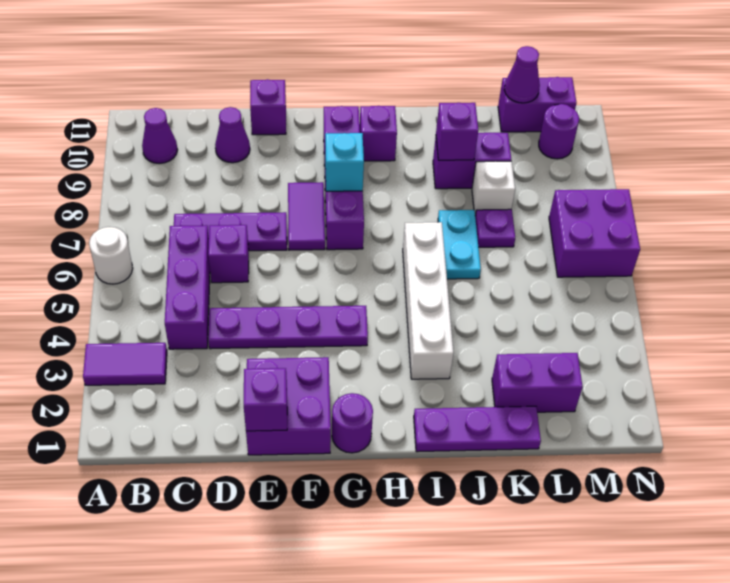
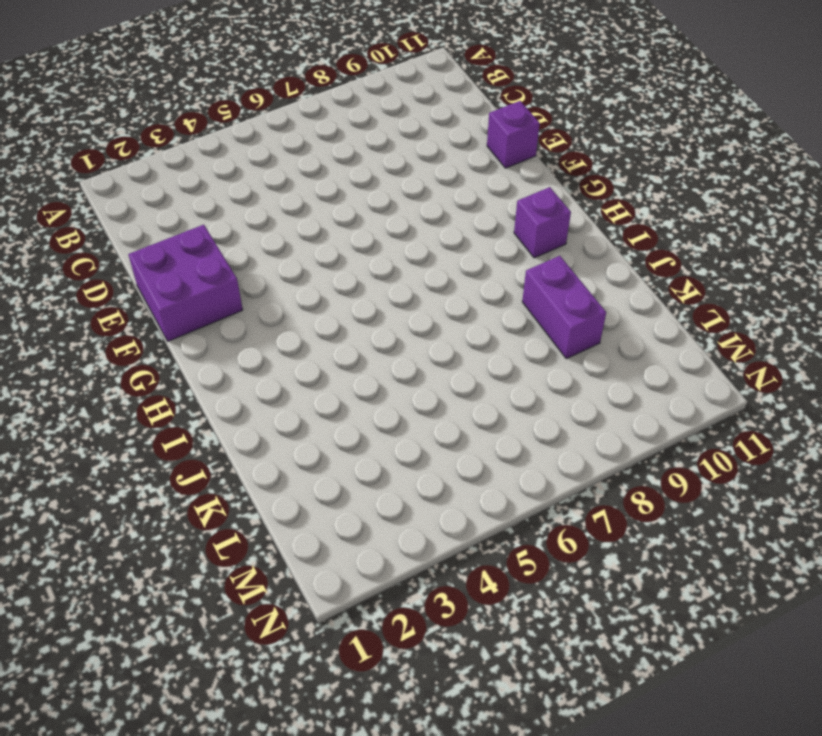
none -> purple tile A3:B3 level 1
none -> white round brick A6 level 1
none -> purple cone B10 level 1

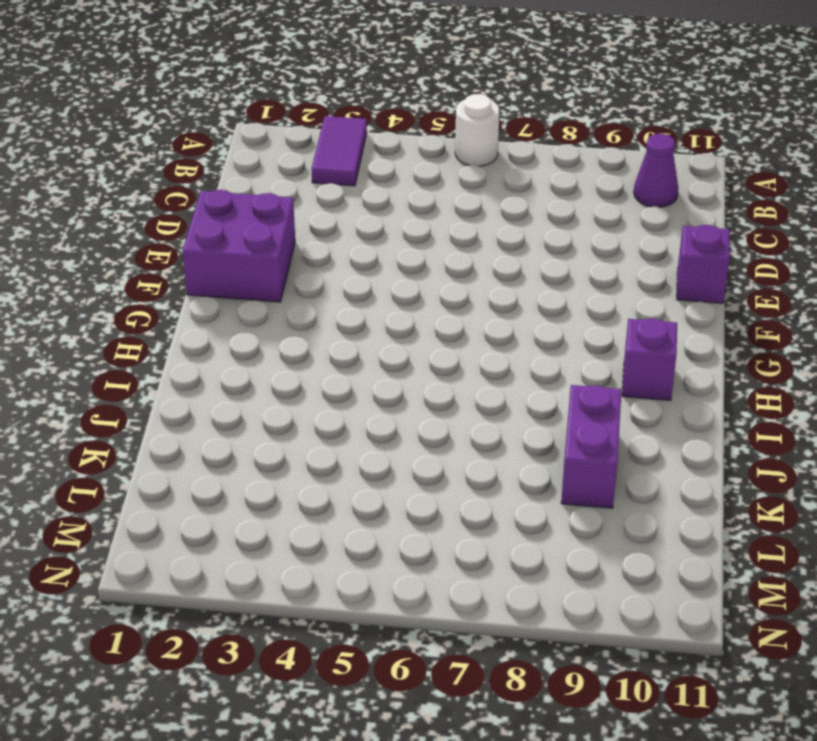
none -> purple brick C4:C6 level 1
none -> purple plate C7:E7 level 1
none -> purple plate D4:G4 level 1

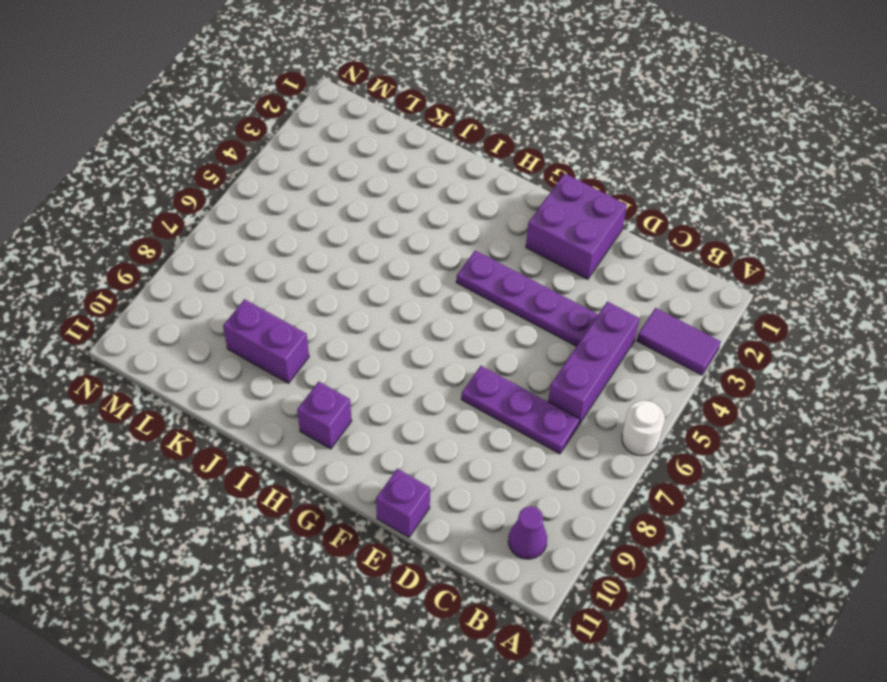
none -> purple brick D6 level 1
none -> purple cone D10 level 1
none -> purple tile F7:F8 level 1

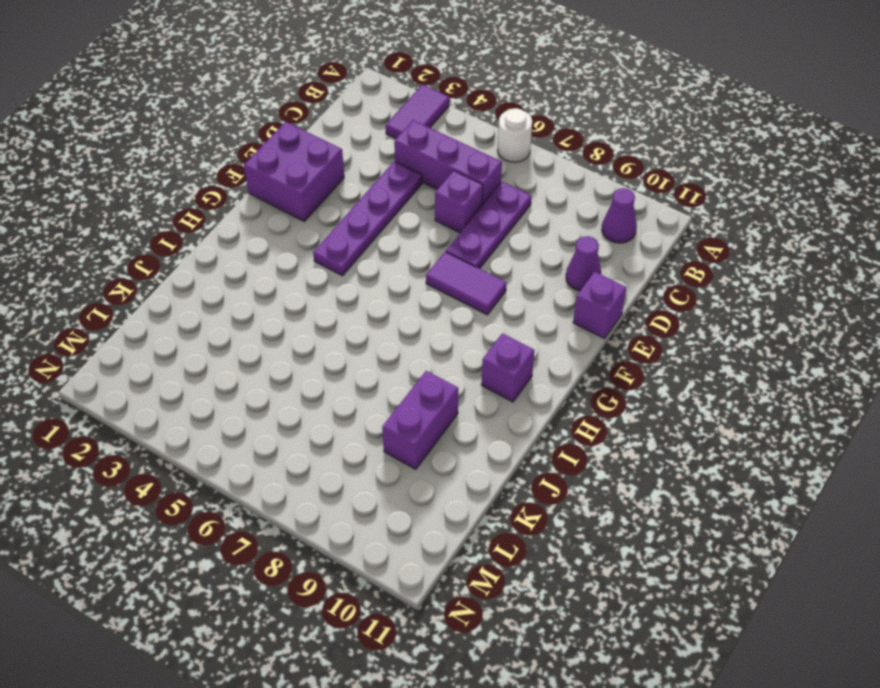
none -> purple round brick G1 level 1
none -> purple brick G7:G10 level 1
none -> purple plate I1:K1 level 1

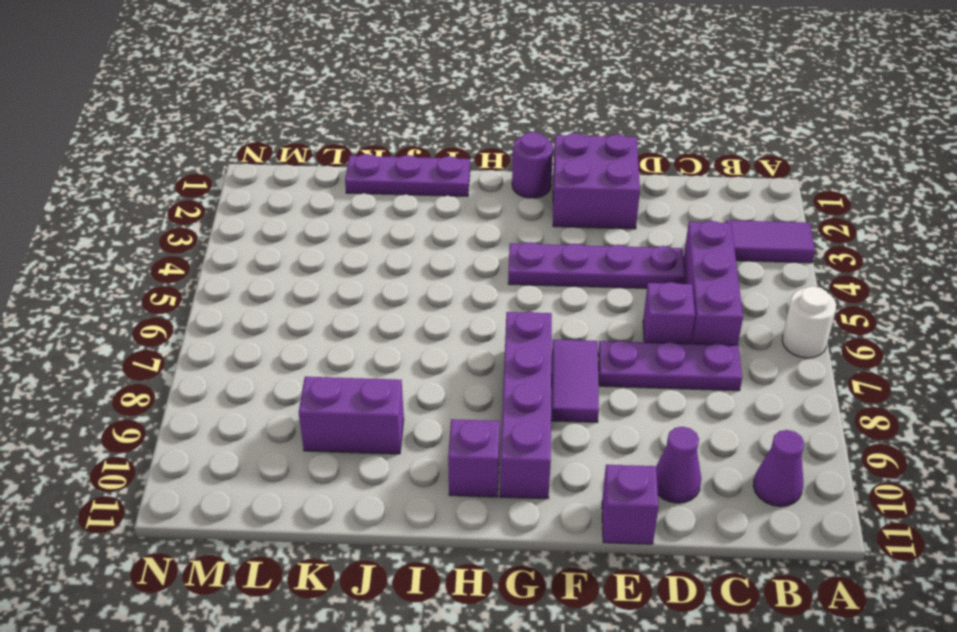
none -> white brick I3:I6 level 1
none -> cyan plate J6:J7 level 1
none -> purple brick K2:L2 level 1

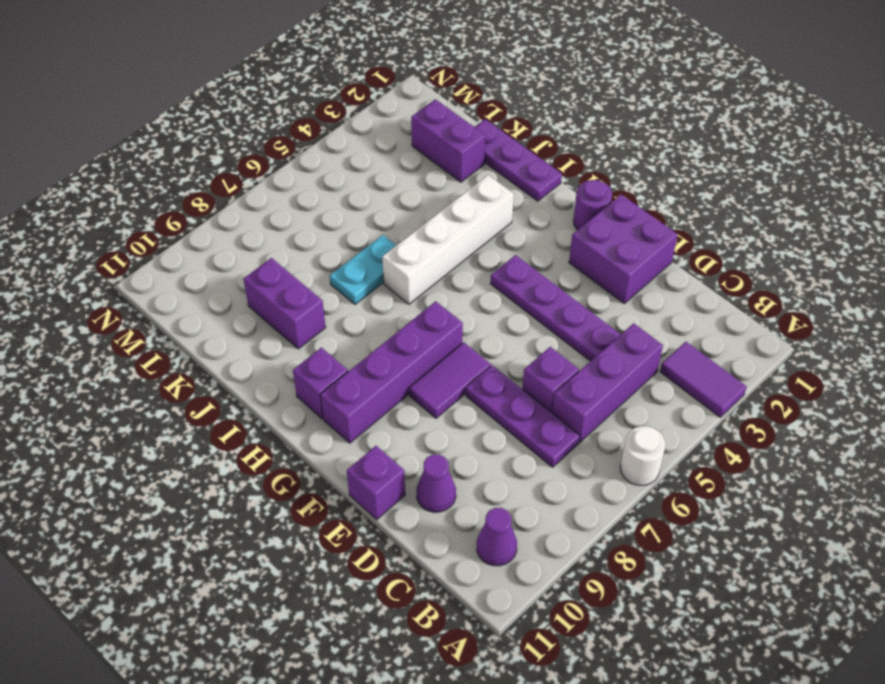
none -> purple plate K7 level 1
none -> white brick K8 level 1
none -> purple brick L11:M11 level 1

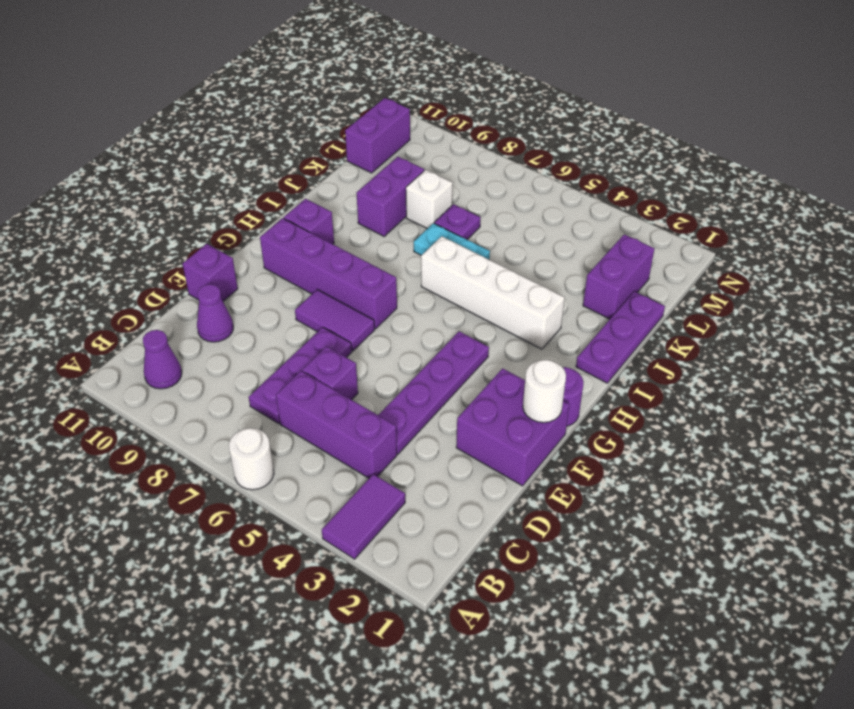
white round brick F1 level 2 -> none
none -> purple brick M6:N7 level 1
none -> purple round brick M10 level 1
none -> purple brick E1 level 2

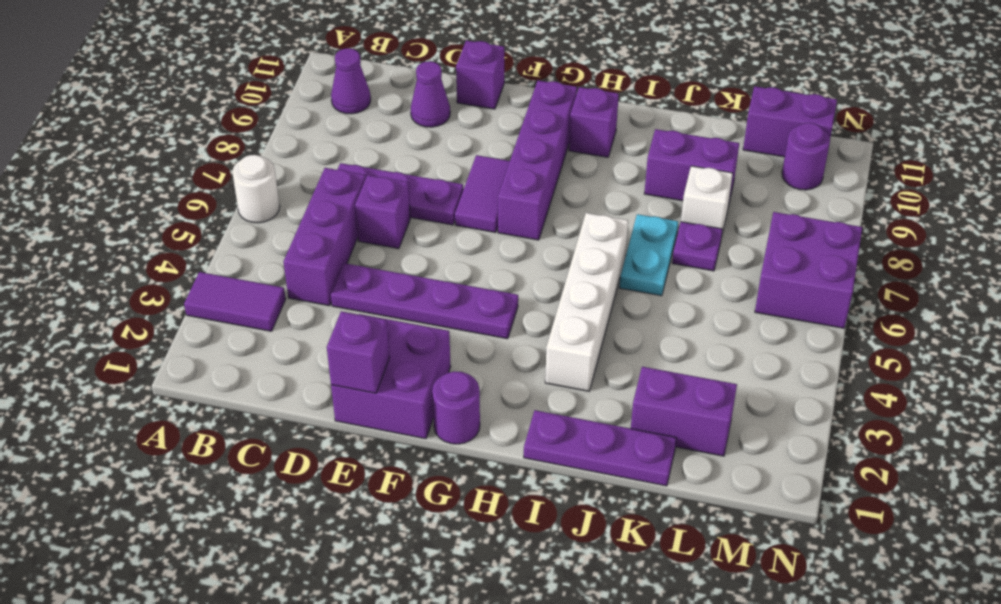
none -> cyan brick G8 level 2
none -> purple brick J9 level 2
none -> purple cone L11 level 2

